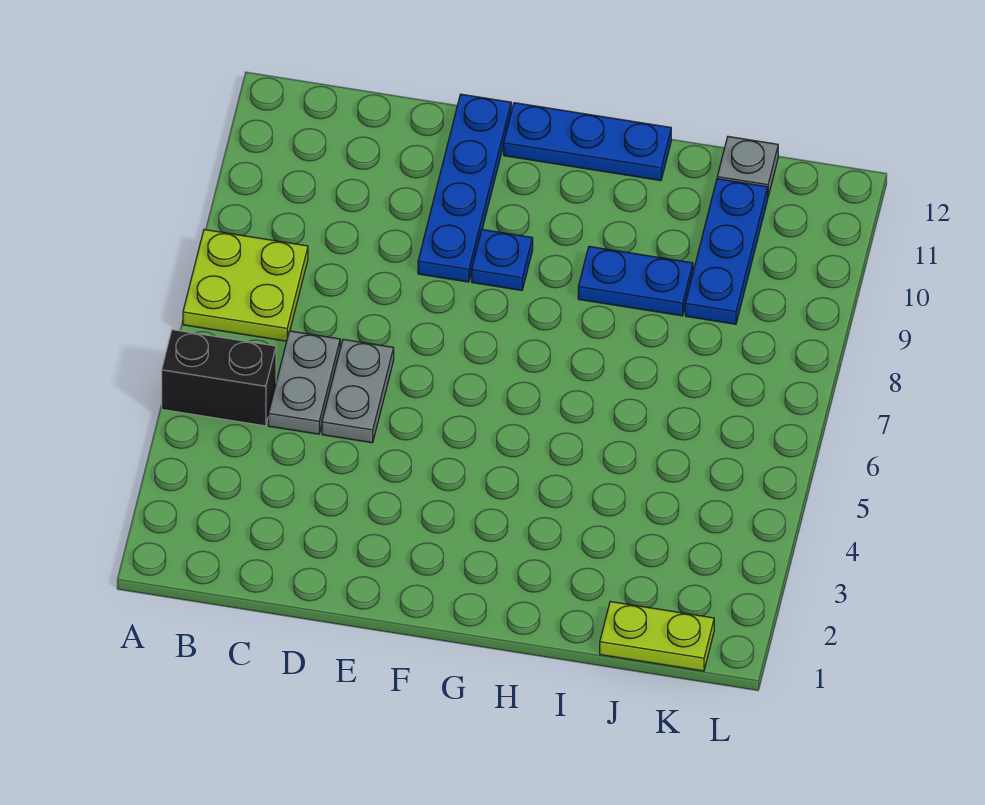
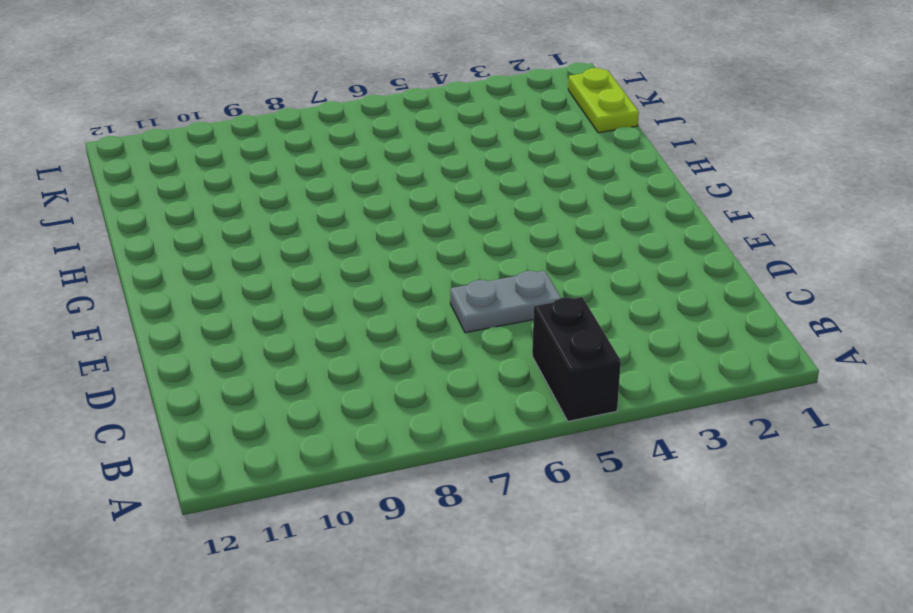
none -> lime plate A7:B8 level 1
none -> grey plate C5:C6 level 1

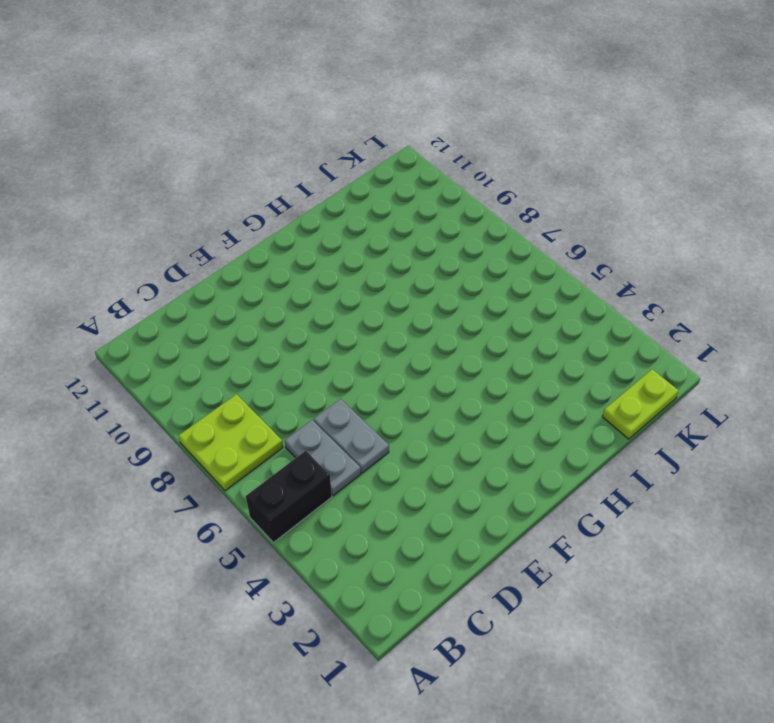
none -> blue plate E9:E12 level 1
none -> blue plate F9 level 1

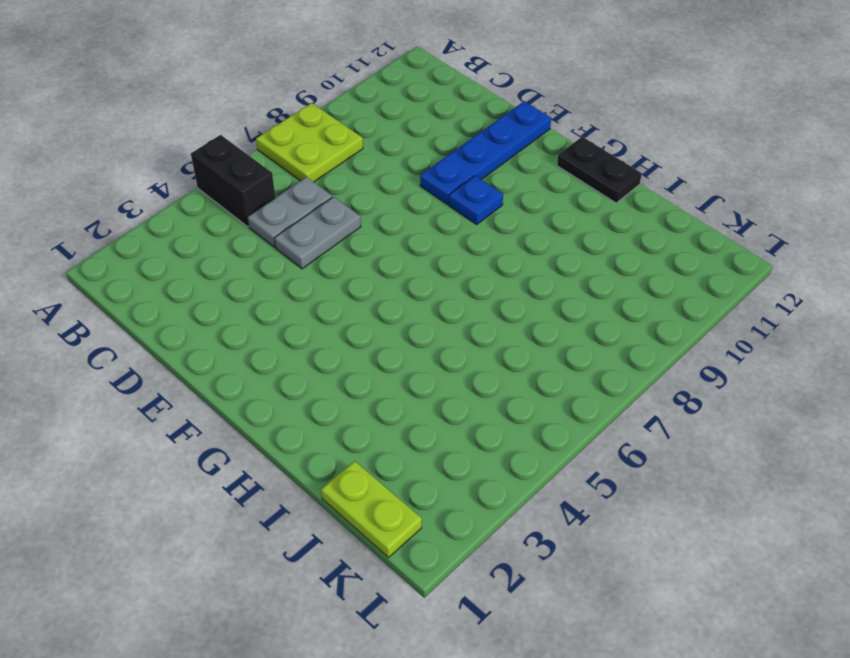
black plate G12:H12 level 1 -> blue plate F12:H12 level 1
none -> blue plate H9:I9 level 1
none -> blue plate J9:J11 level 1

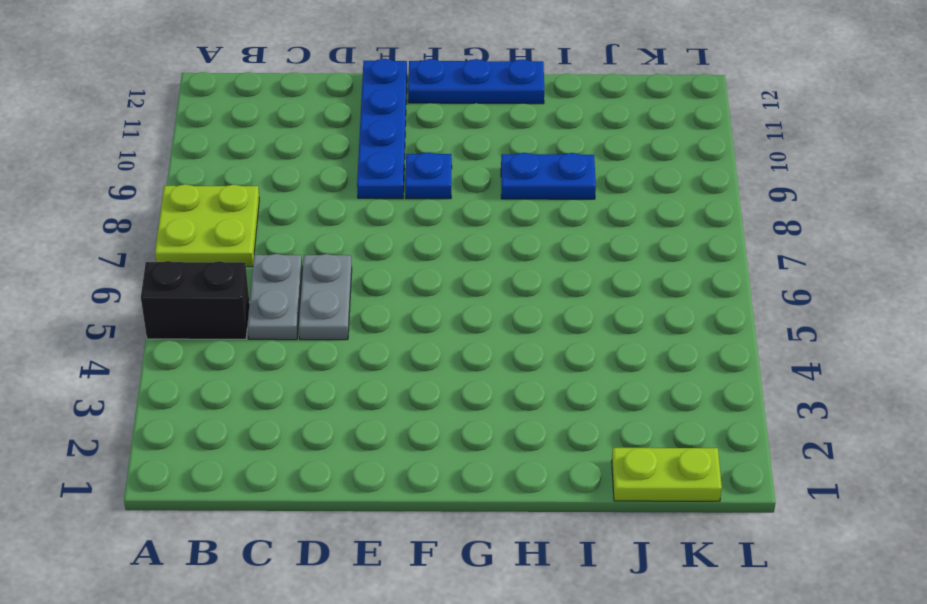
none -> blue plate J9:J11 level 1
none -> grey plate J12 level 1

